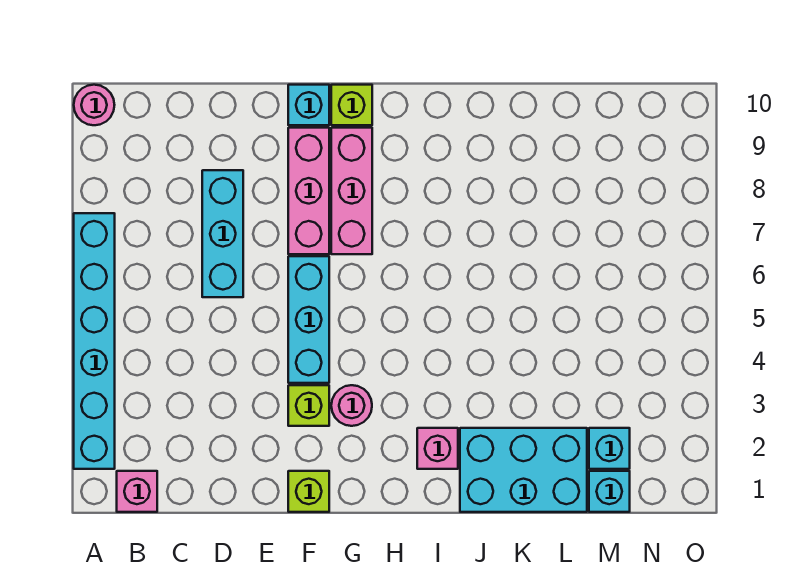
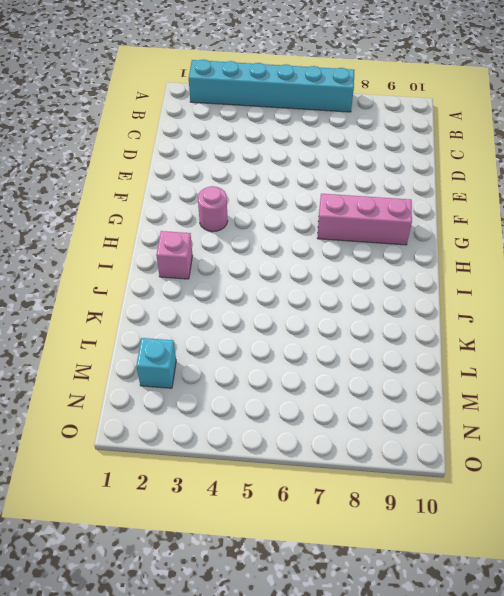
none -> pink round brick A10 level 1
none -> pink brick B1 level 1
none -> cyan brick D6:D8 level 1

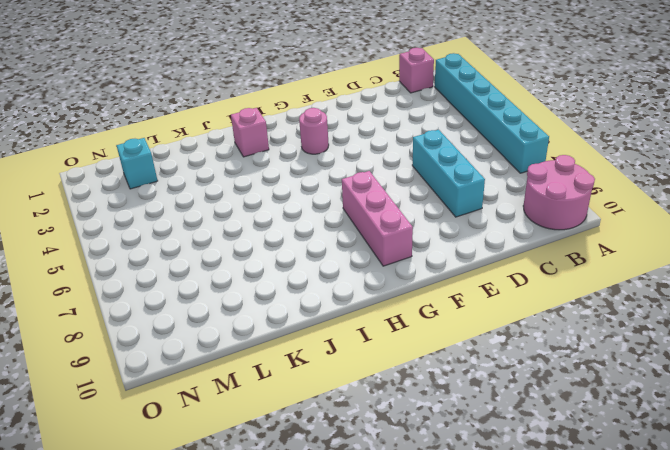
pink round brick A9:B10 level 1 -> pink round brick A10 level 1
none -> lime brick F1 level 1
none -> lime brick F3 level 1
none -> cyan brick F4:F6 level 1

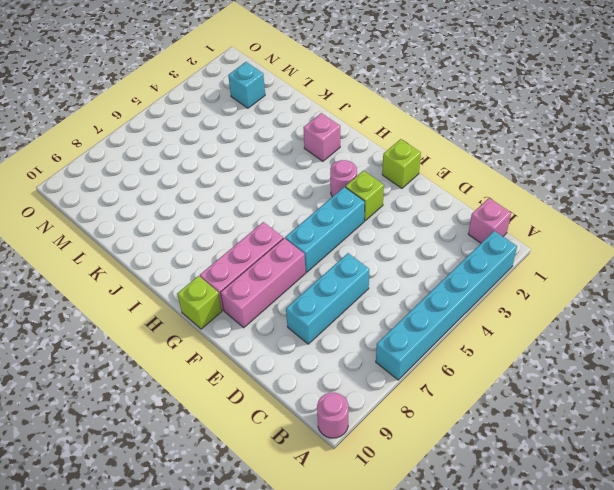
none -> cyan brick F10 level 1
none -> cyan brick J1:L2 level 1
none -> cyan brick M1 level 1

